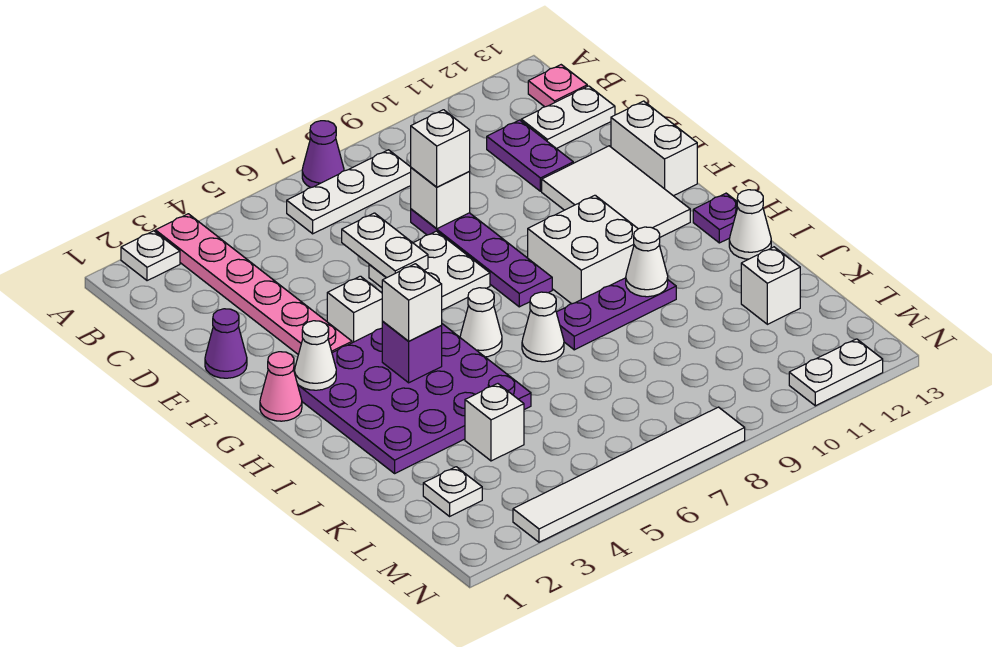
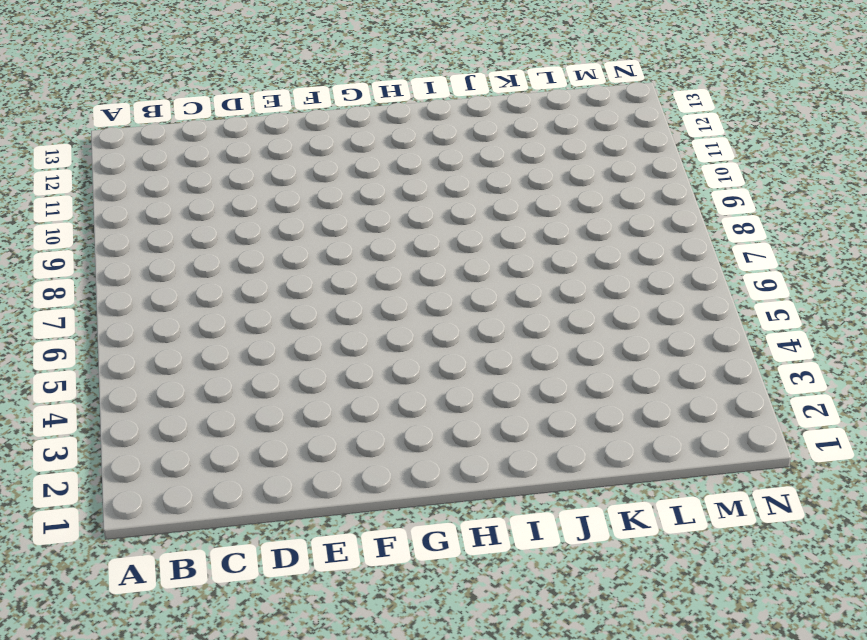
none -> white plate A2 level 1
none -> pink plate A3:F3 level 1
none -> purple cone A7 level 1
none -> white plate B6:B8 level 1

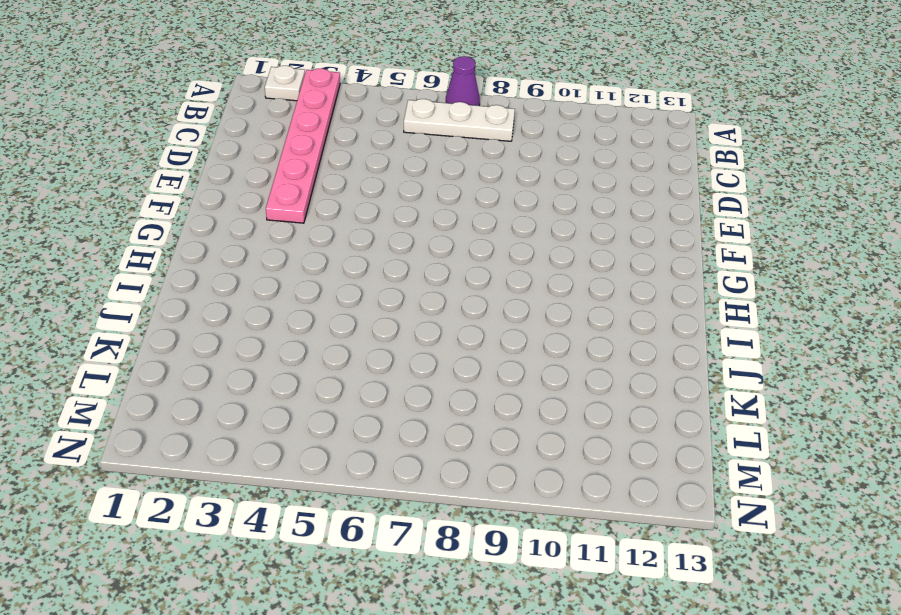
none -> pink plate B13 level 1
none -> purple plate C11:D11 level 1
none -> white plate C12:C13 level 1
none -> purple plate D8:G8 level 1

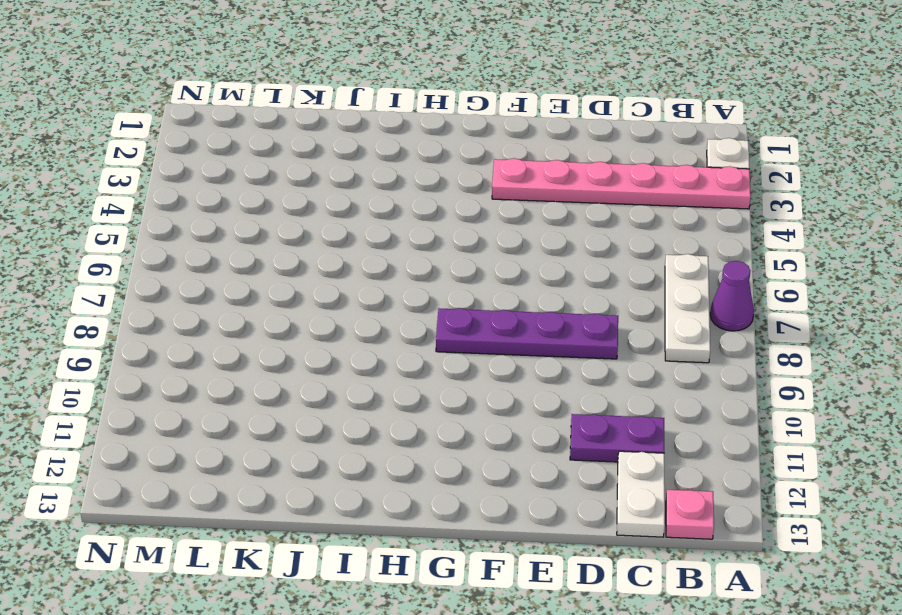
none -> purple cone E1 level 1
none -> white plate E6:F7 level 1
none -> white tile E11:G12 level 1
none -> white brick E13:F13 level 1

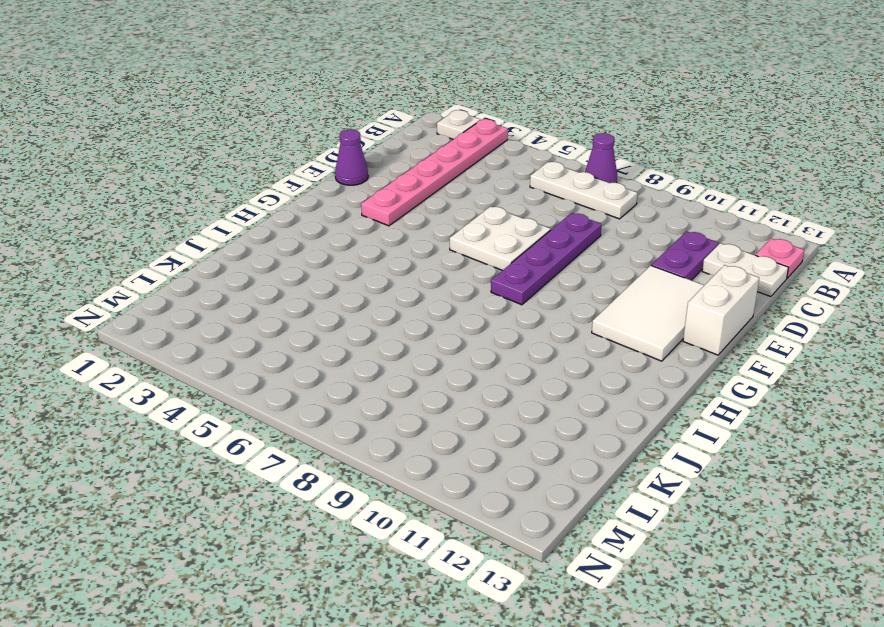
none -> white brick F4 level 1
none -> pink cone G1 level 1
none -> purple plate G2:J5 level 1
none -> white brick G9:H10 level 1

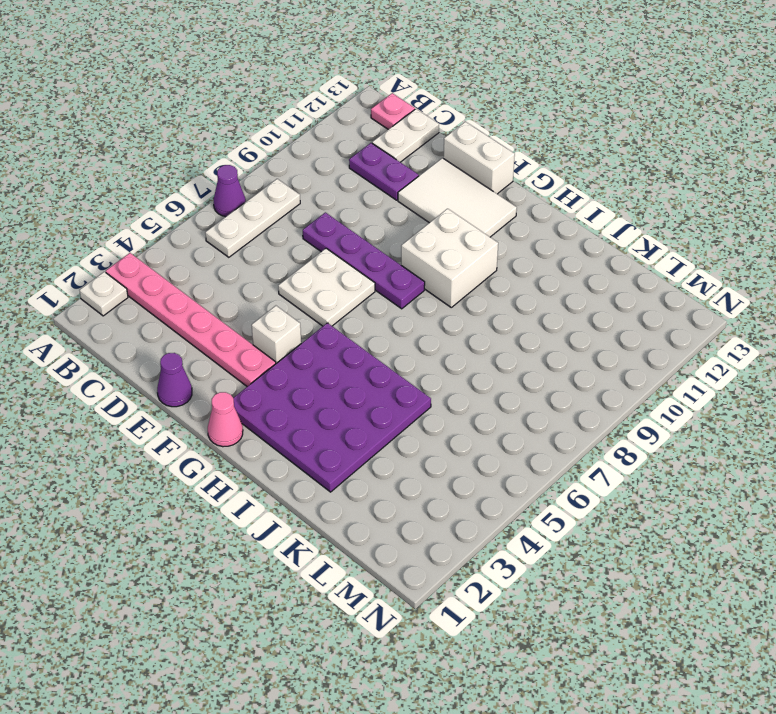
none -> white cone H6 level 1
none -> purple plate H13 level 1
none -> white cone I7 level 1
none -> purple plate I8:I10 level 1

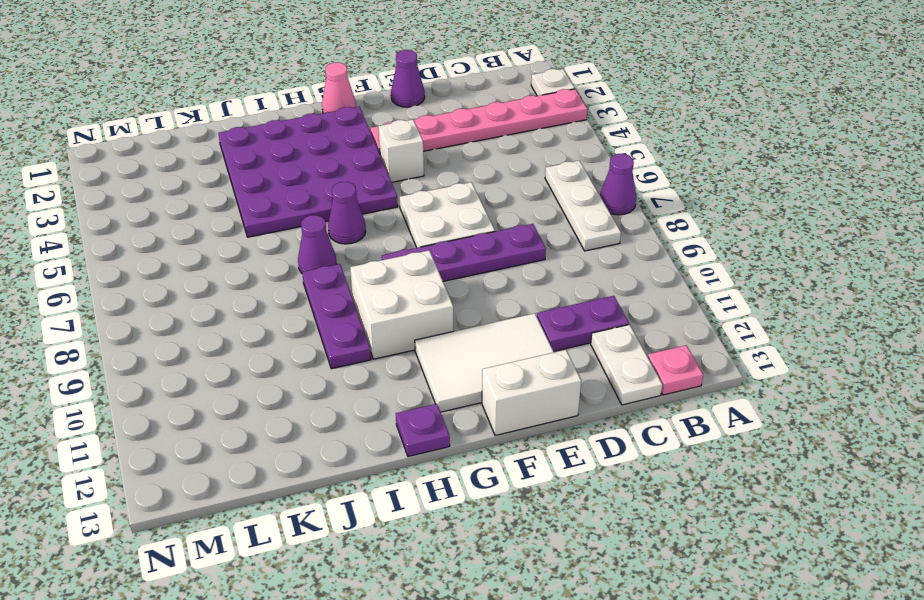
purple cone H6 level 1 -> white cone H6 level 1
purple cone I7 level 1 -> white cone I7 level 1
none -> white cone I13 level 1
none -> white brick K4 level 1
none -> white brick K12 level 1
none -> white plate L2 level 1

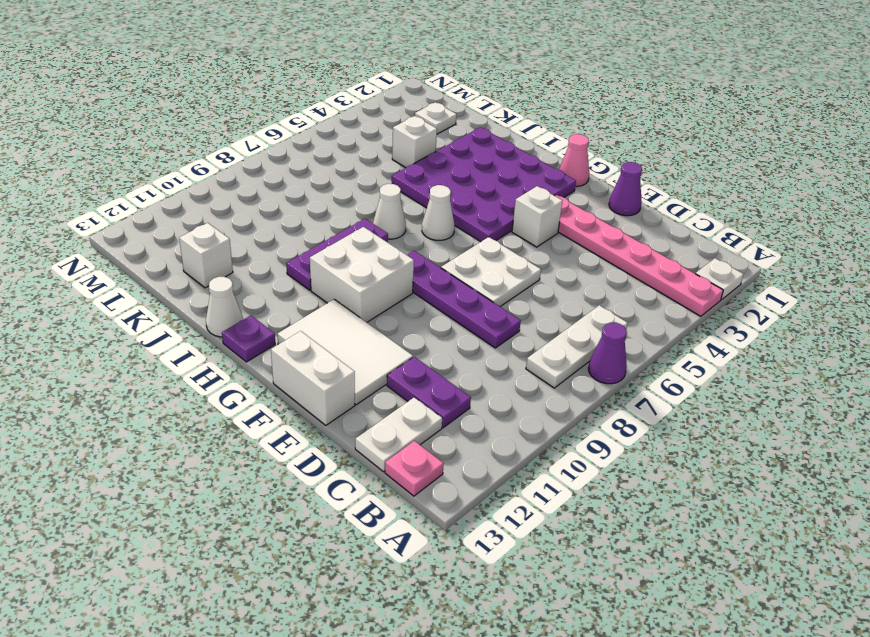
none -> white tile N3:N8 level 1
none -> white plate N11:N12 level 1
none -> white plate D6:E6 level 2
none -> white brick D8 level 2

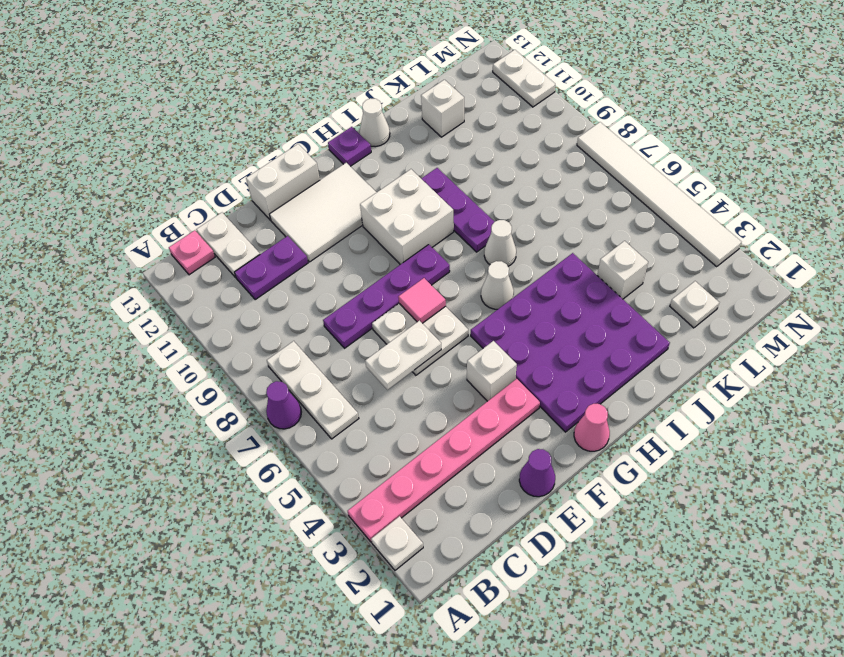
pink tile F7 level 2 -> none
none -> white brick D8 level 2
none -> white cone G2 level 2
none -> purple brick H4 level 2
none -> white cone I10 level 2

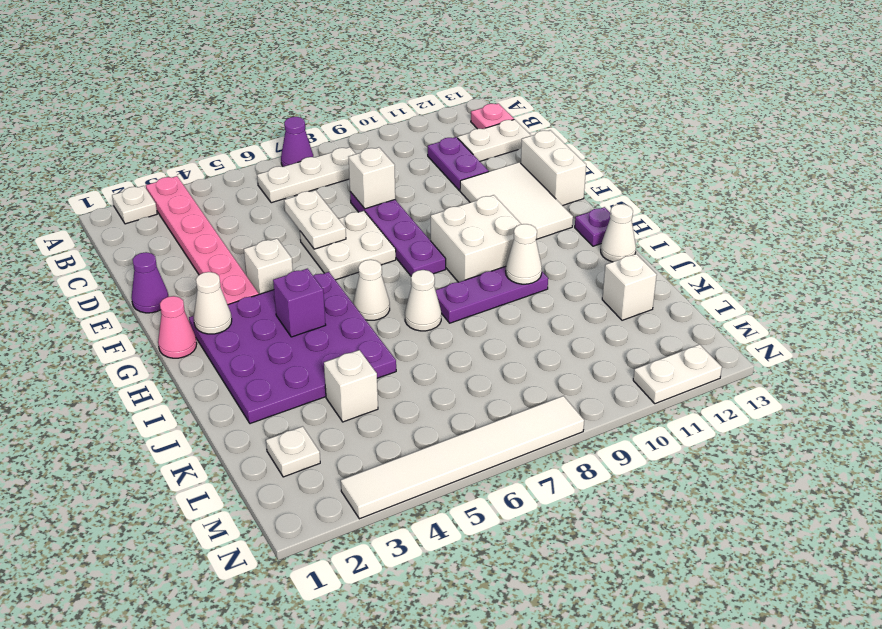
none -> white brick D8 level 3
none -> white brick H4 level 3

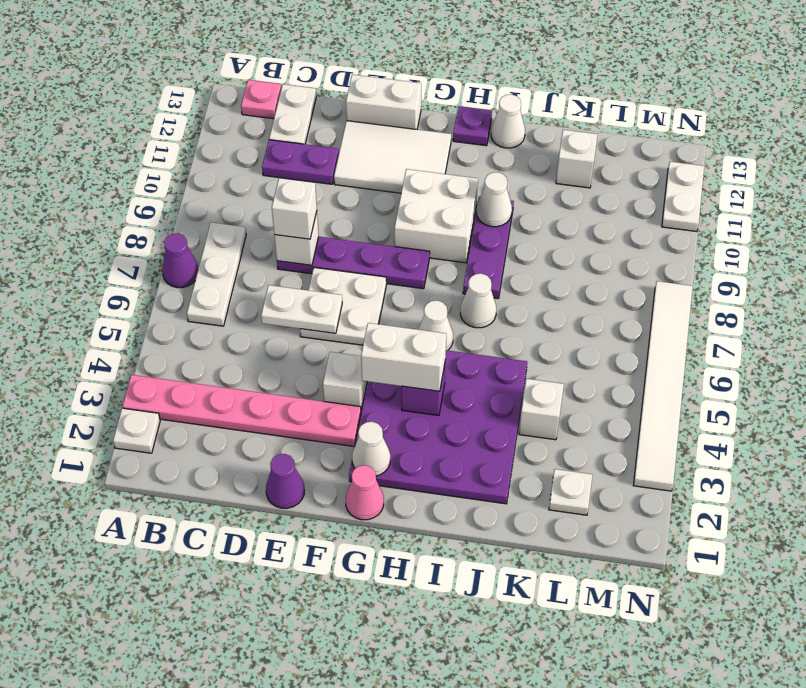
white brick G4:H4 level 3 -> white brick H4 level 3

